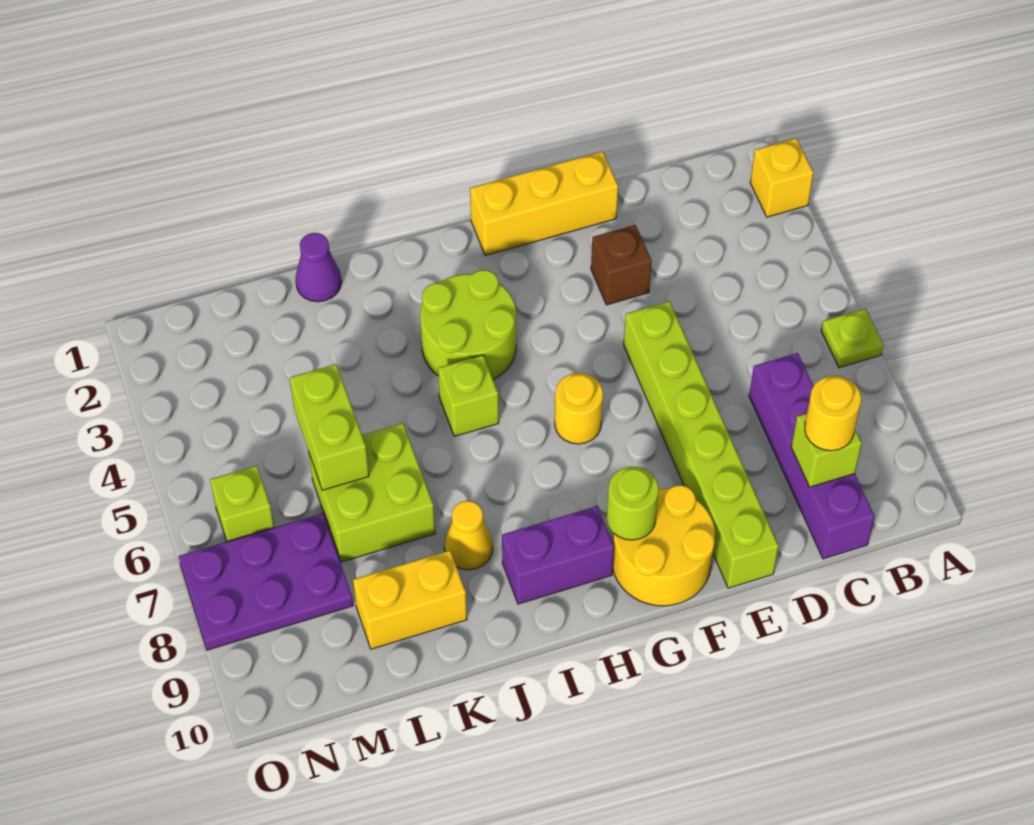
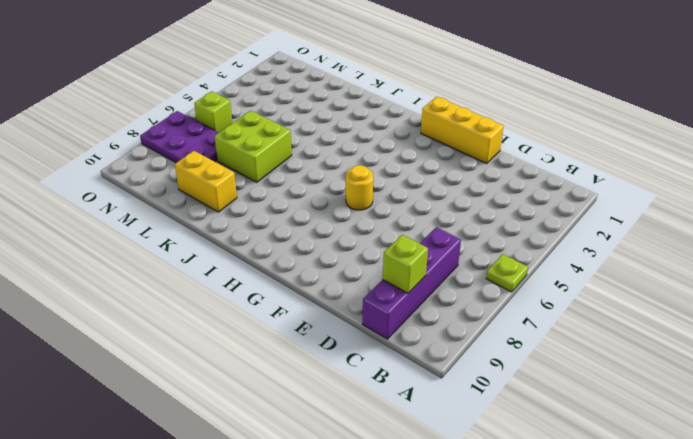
none -> yellow brick A2 level 1
none -> brown brick E3 level 1
none -> lime brick E5:E10 level 1

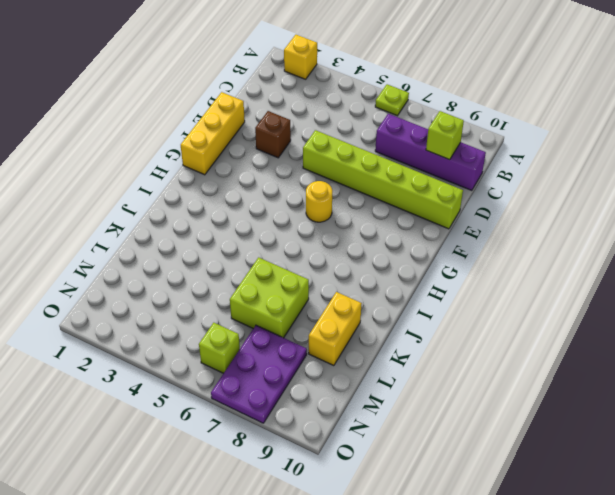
none -> yellow round brick F9:G10 level 1
none -> lime round brick H3:I4 level 1
none -> purple brick H9:I9 level 1

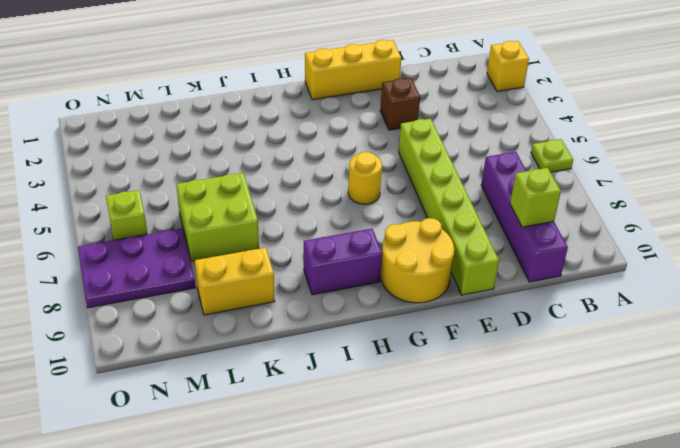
none -> lime round brick H3:I4 level 1
none -> lime brick I5 level 1
none -> yellow cone J8 level 1

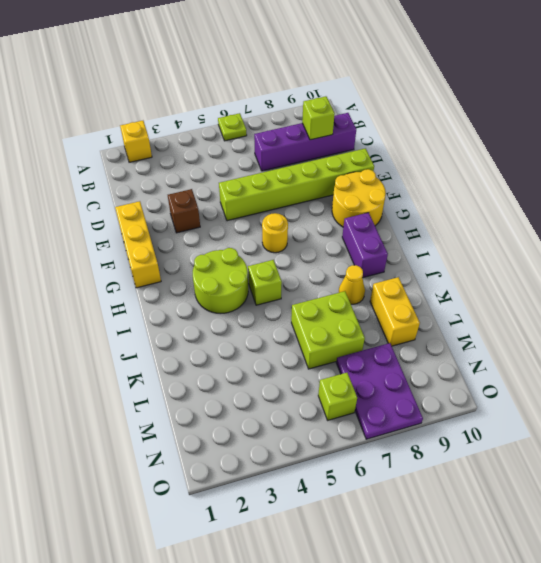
none -> purple cone K1 level 1
none -> lime round brick G9 level 2
none -> lime brick L5:L6 level 2

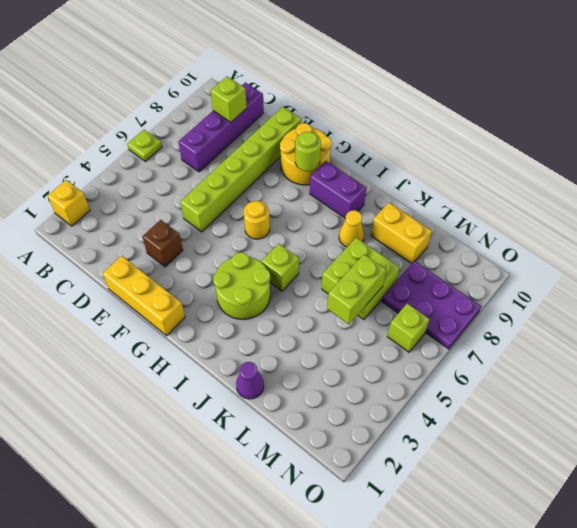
none -> yellow round brick C9 level 3

